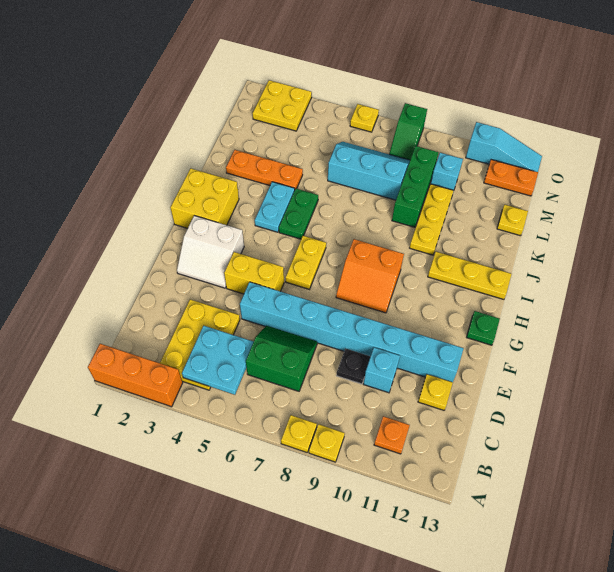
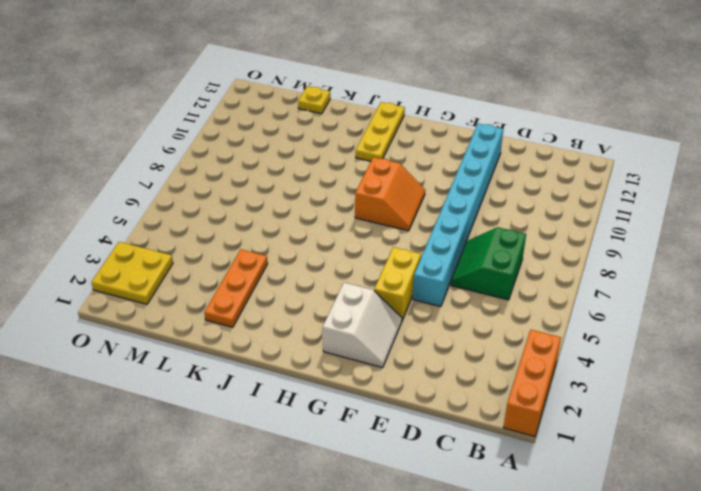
none -> yellow plate A8 level 1
none -> yellow plate A9 level 1
none -> yellow plate B3:D4 level 1
none -> orange plate B11 level 1

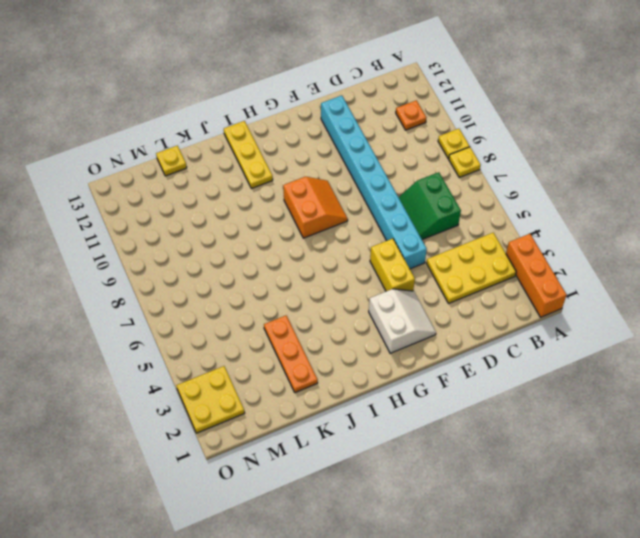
none -> black plate D9 level 1
none -> cyan brick D10 level 1
none -> yellow plate D12 level 1
none -> yellow plate G6:H6 level 1

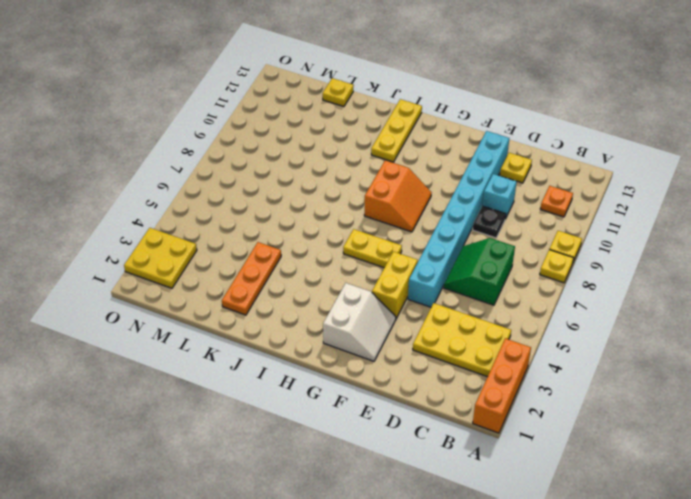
none -> green plate G13 level 1
none -> yellow brick H1:I2 level 1
none -> cyan plate I4:J4 level 1
none -> green plate I5:J5 level 1

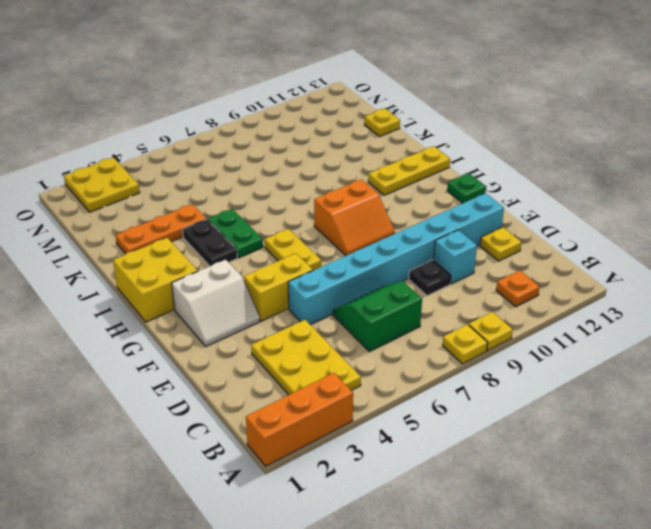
black plate I4:J4 level 1 -> cyan plate I4:J4 level 1
none -> yellow plate J10:L10 level 1
none -> green brick K9:M9 level 1
none -> cyan slope L6:M8 level 1 top L
none -> cyan brick M10 level 1

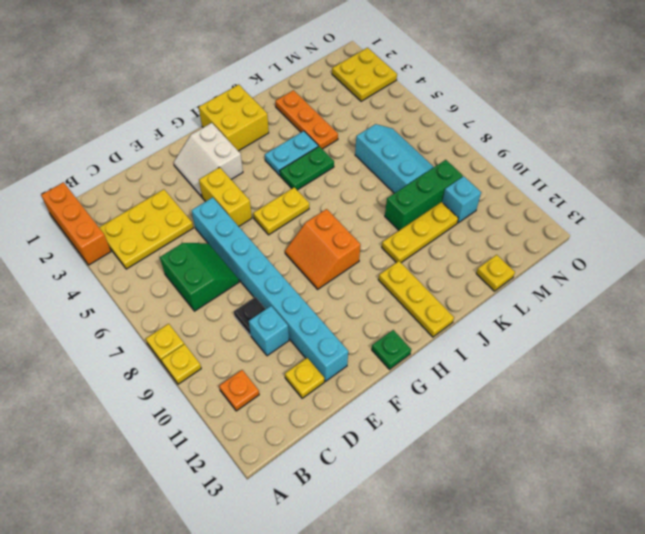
none -> green slope N8:O8 level 1 top O
none -> orange plate N12:N13 level 1
none -> yellow plate O6 level 1
none -> cyan slope O11:O13 level 1 top 11

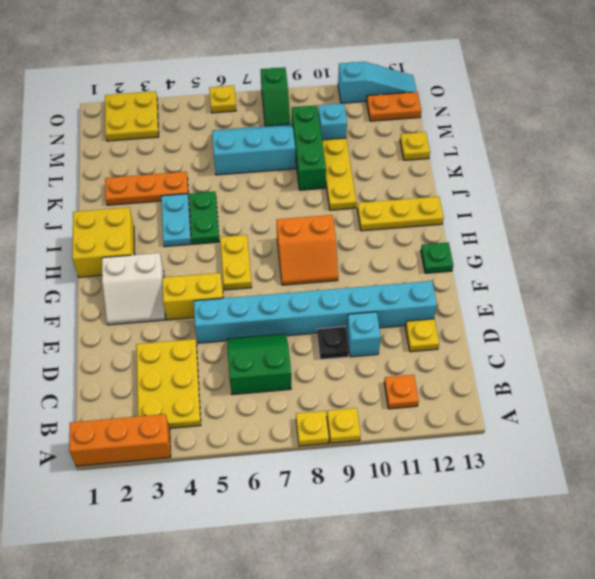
none -> cyan plate B4:C5 level 2

